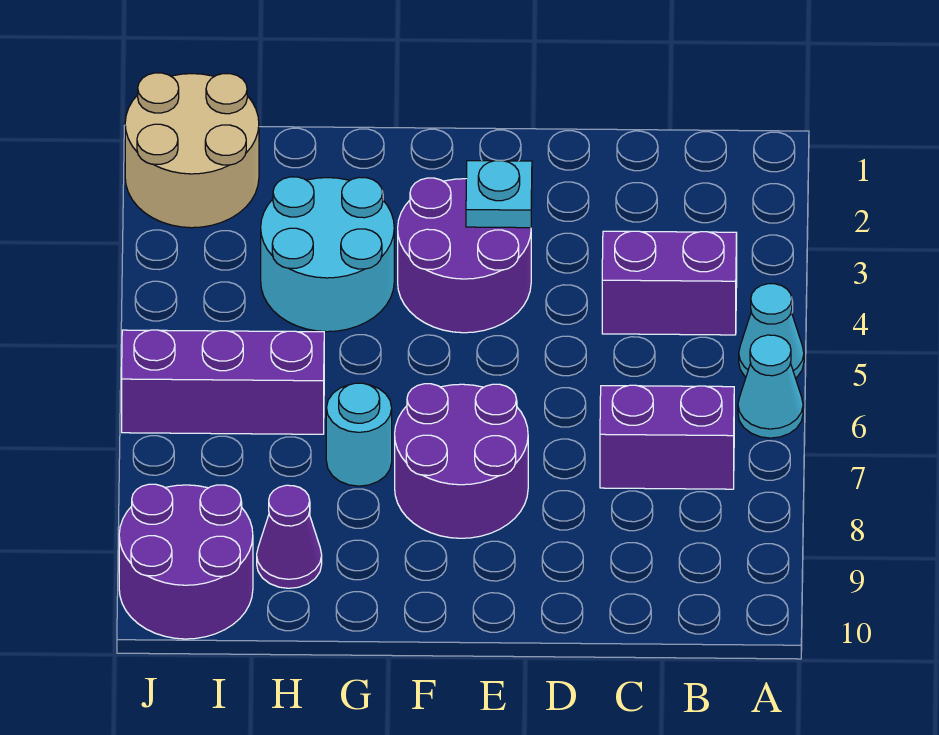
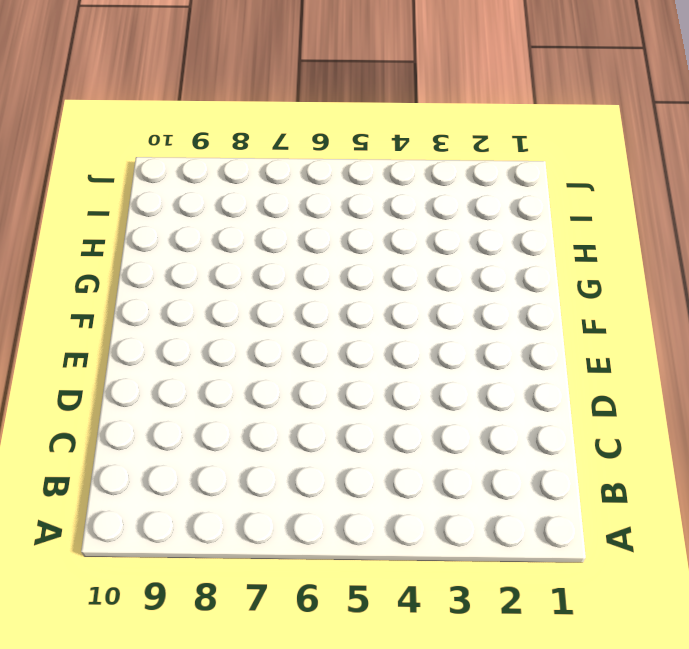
none -> cyan cone A5 level 1
none -> cyan cone A6 level 1
none -> purple brick B4:C4 level 1

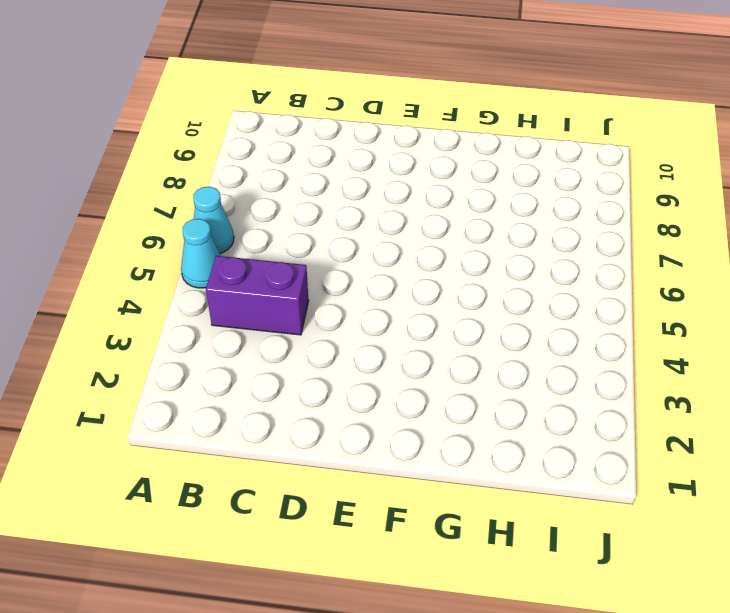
none -> purple brick B7:C7 level 1
none -> purple round brick E3:F4 level 1
none -> purple round brick E7:F8 level 1

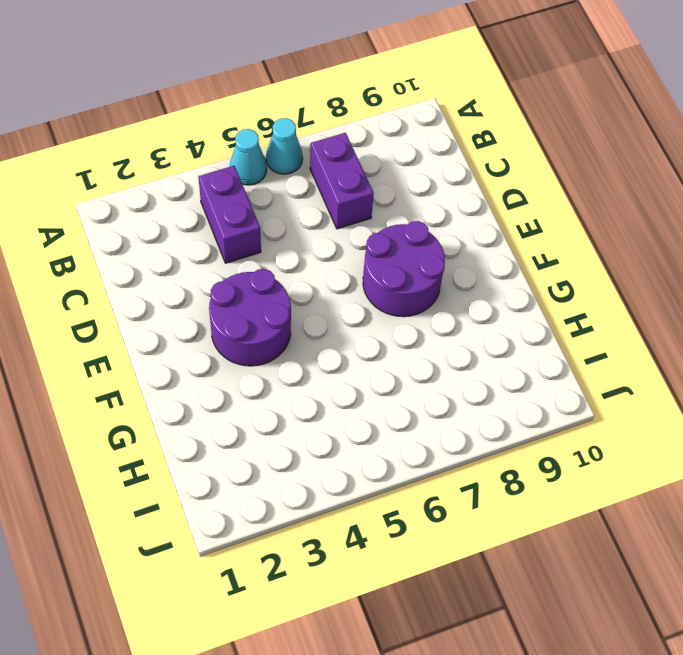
none -> cyan round brick G3:H4 level 1
none -> cyan round brick G7 level 1
none -> purple brick H6:J6 level 1

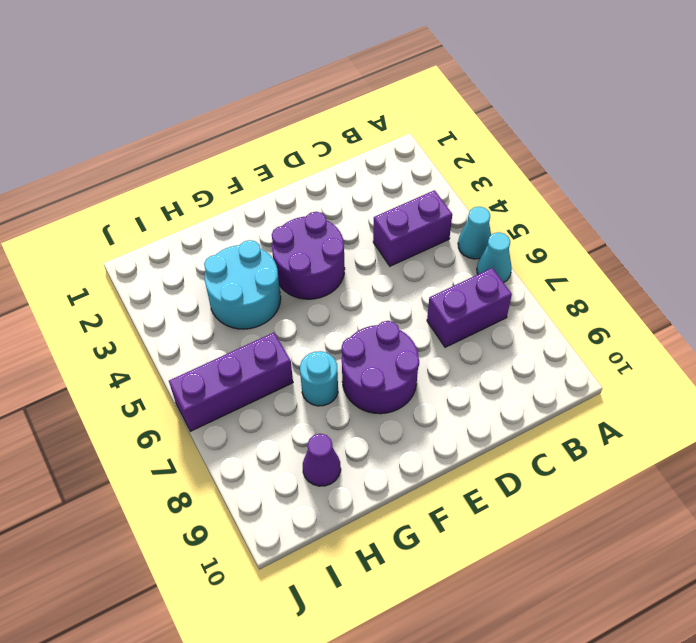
none -> tan round brick I1:J2 level 1
none -> purple round brick I9:J10 level 1
none -> cyan plate E3 level 2

